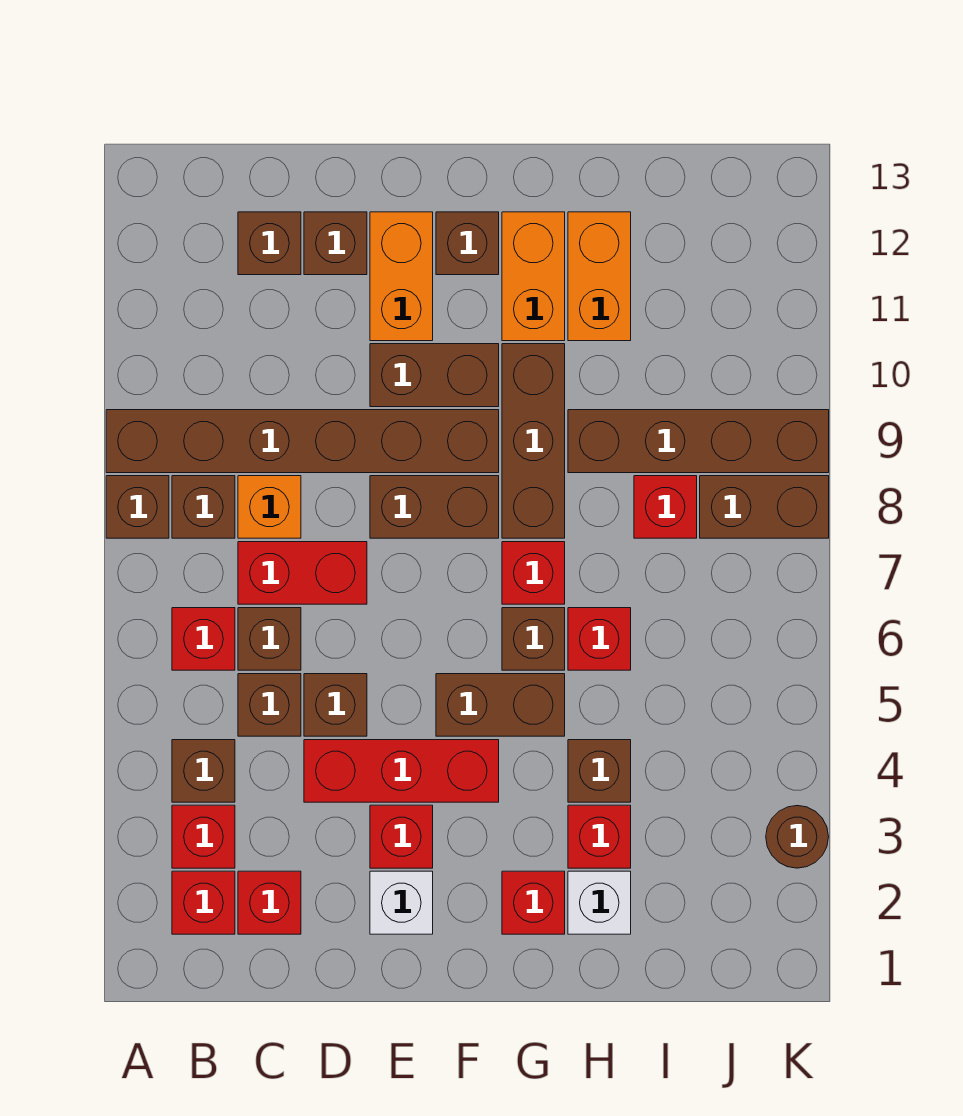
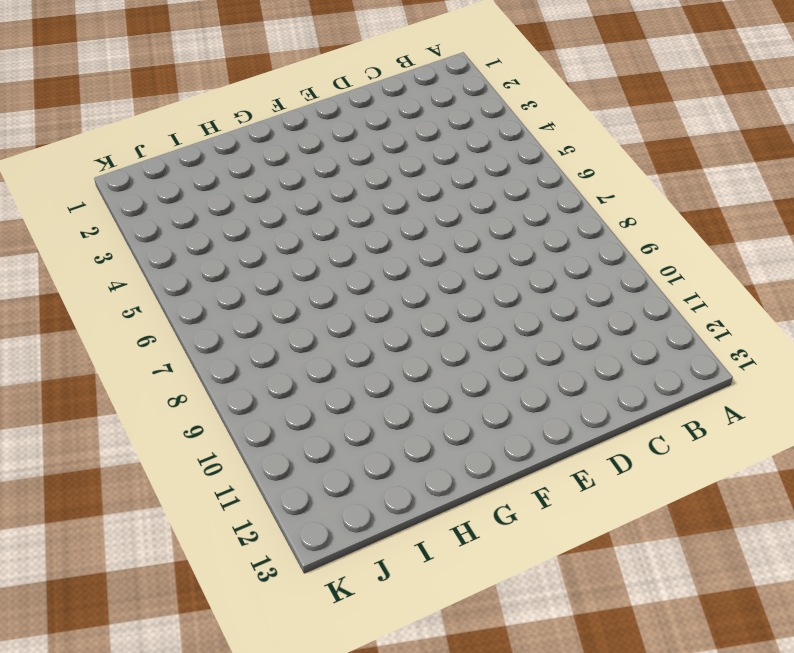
none -> brown brick A8 level 1
none -> brown brick A9:F9 level 1
none -> red brick B2 level 1
none -> red brick B3 level 1

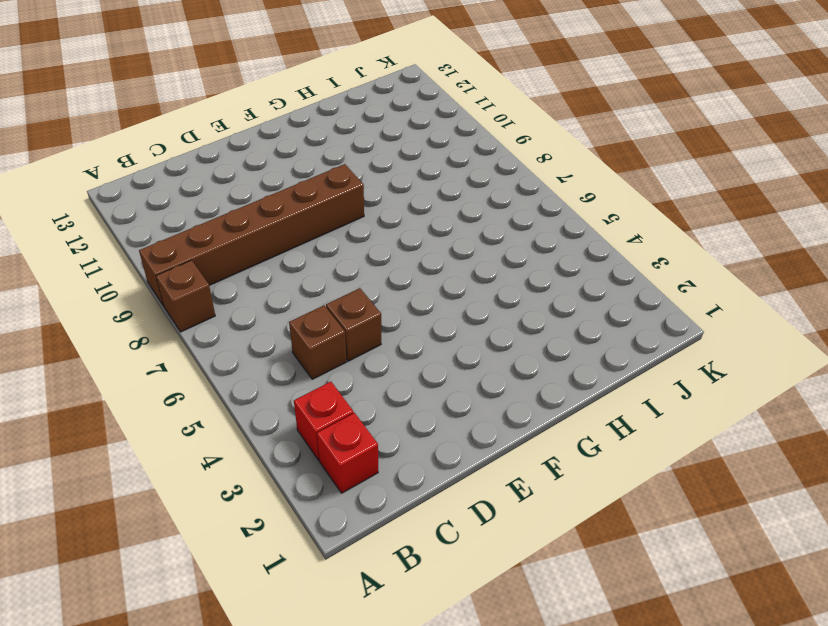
none -> brown brick B4 level 1
none -> red brick B6 level 1
none -> brown brick B8 level 1
none -> red brick C2 level 1

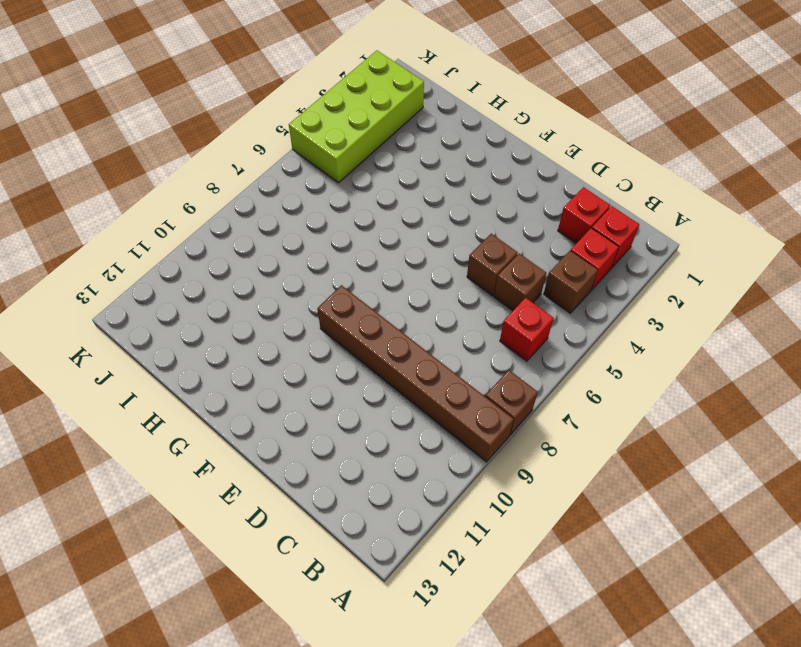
lime brick J2:K5 level 1 -> brown round brick K3 level 1
none -> brown brick B8 level 1
none -> brown brick C6 level 1
none -> red brick C7:D7 level 1
none -> orange brick C8 level 1

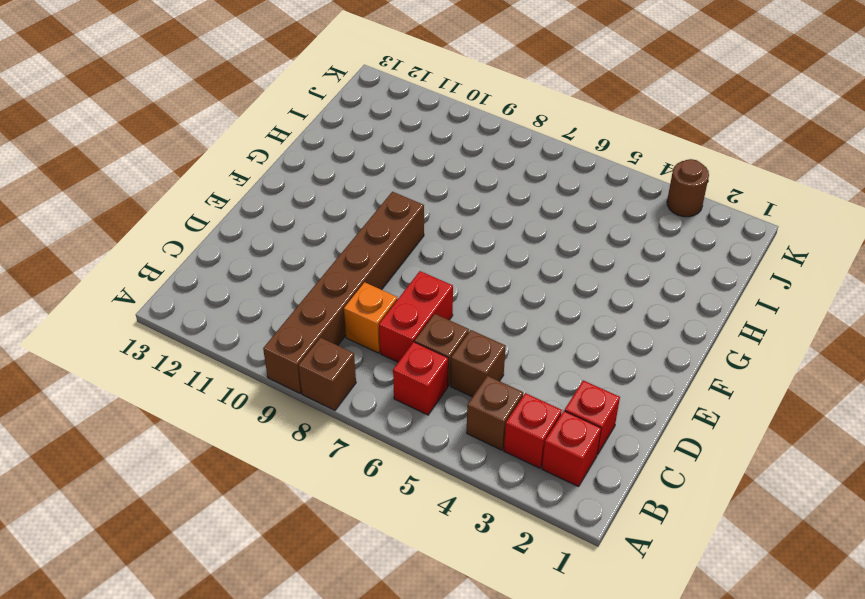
none -> brown brick B8 level 1
none -> brown brick C12 level 1
none -> red brick D4:F4 level 1
none -> brown brick D5 level 1

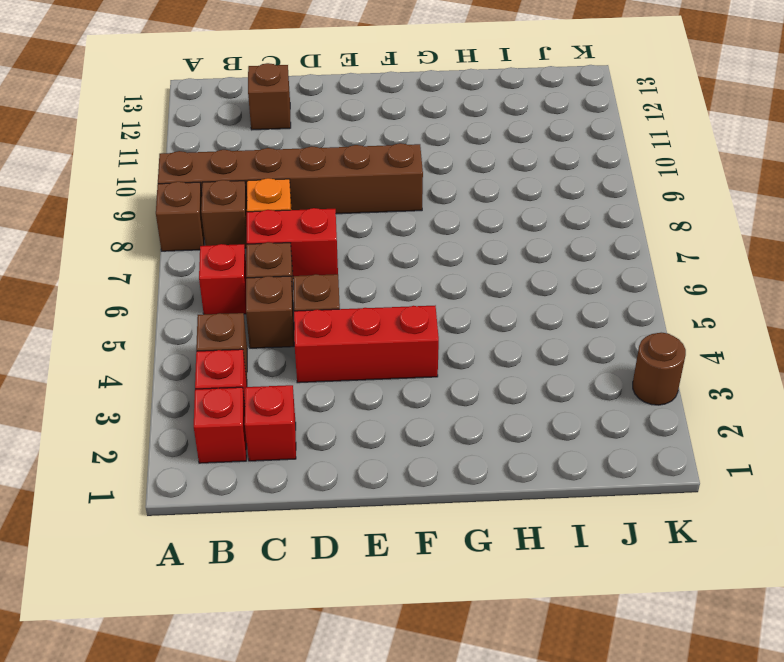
none -> brown brick D12 level 1
none -> white brick E2 level 1
none -> red brick E3 level 1
none -> brown brick E8:F8 level 1

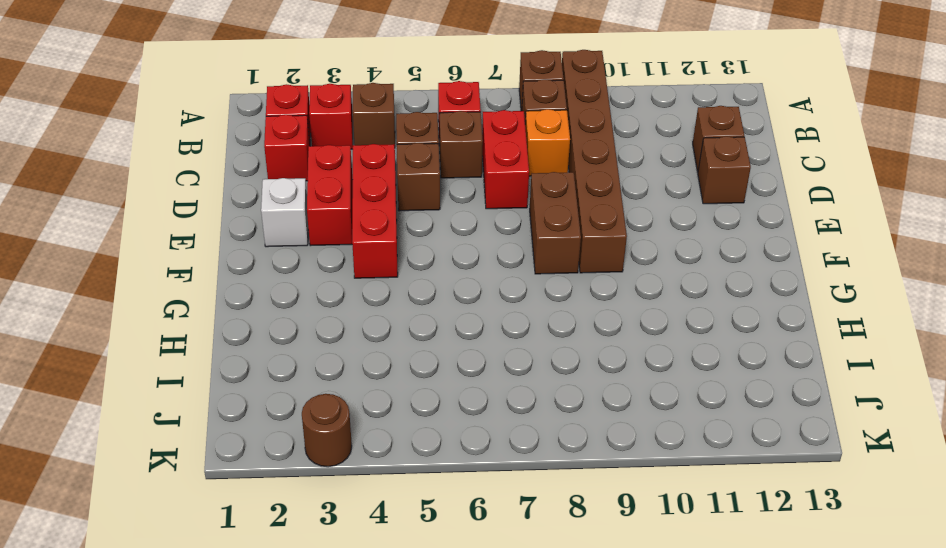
red brick D3:E3 level 1 -> red brick E3 level 1
none -> brown brick E10:F10 level 1
none -> orange brick E11:E12 level 1
none -> brown brick F5:G5 level 1
none -> brown brick F12 level 1

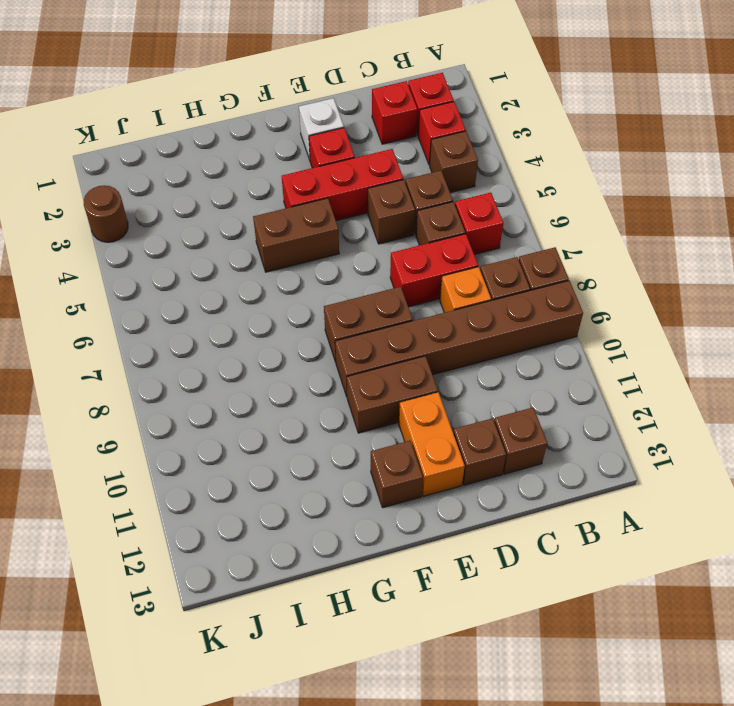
none -> red brick G2 level 1
none -> brown brick G6 level 1
none -> red brick G7 level 1
none -> brown brick G8:G10 level 1

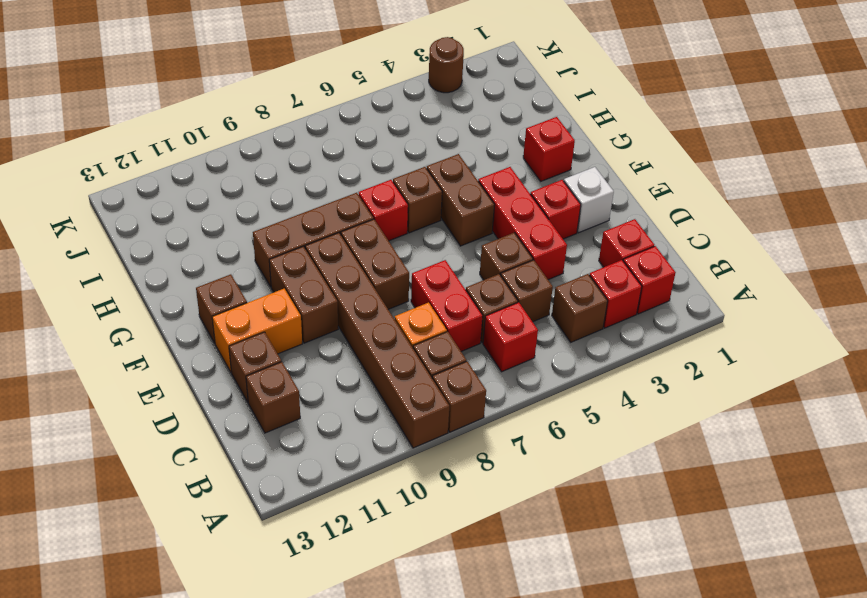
none -> orange brick G11:G12 level 1
none -> white brick H2 level 1
none -> red brick H3 level 1
none -> brown brick H4 level 1

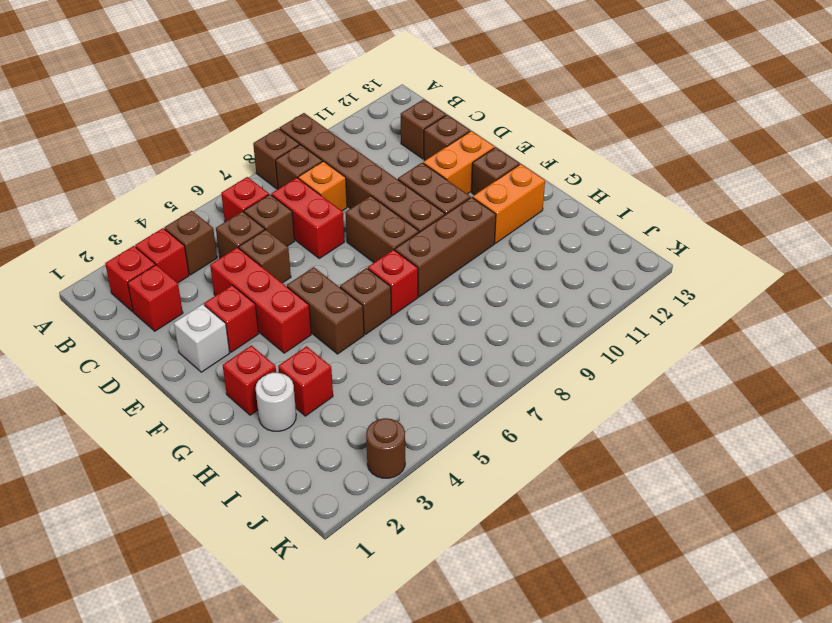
white round brick H2 level 1 -> white brick H2 level 1
none -> brown brick H4 level 1
none -> red brick H6 level 1
none -> brown brick H9:K9 level 1
none -> orange brick H11:H12 level 1

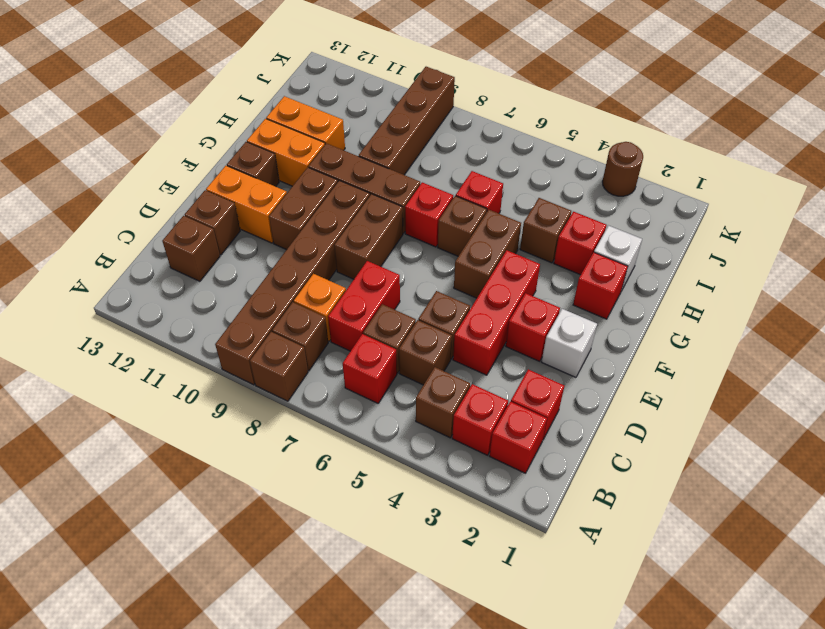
none -> red brick I8 level 1
none -> brown brick J8:K8 level 1

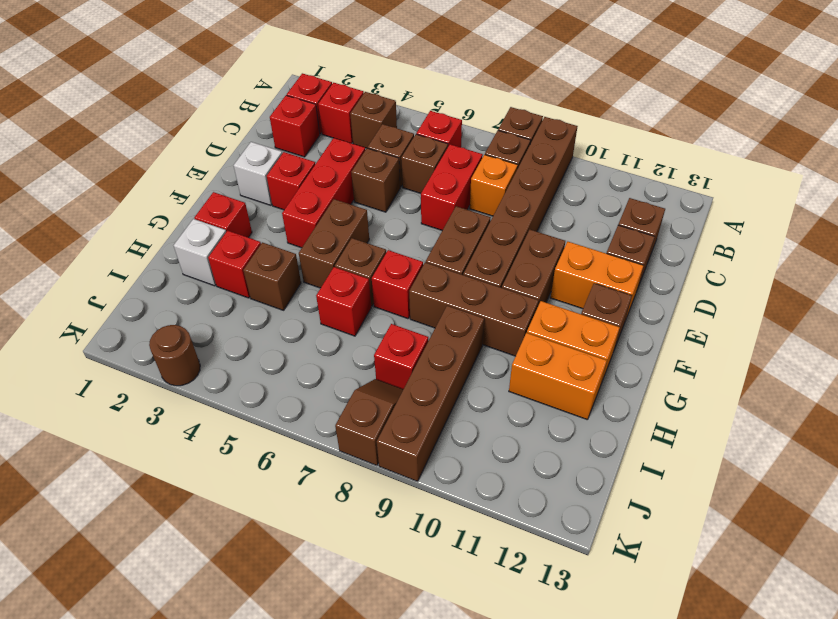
brown slope J8:K8 level 1 top K -> brown brick J8:K8 level 1

